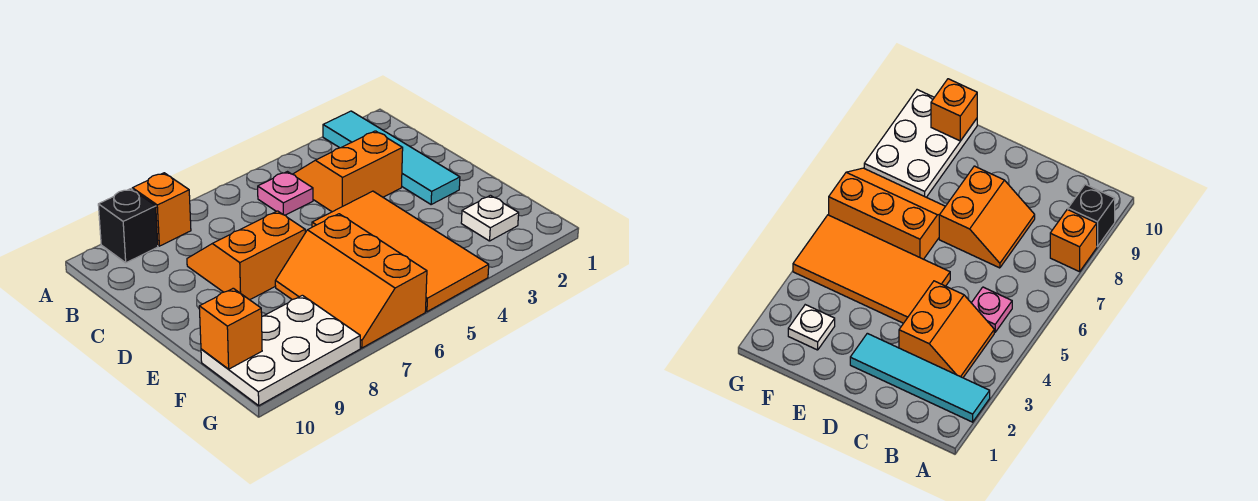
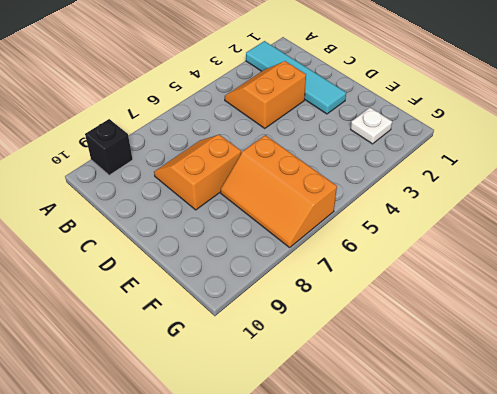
none -> orange brick A8 level 1
none -> pink plate B5 level 1

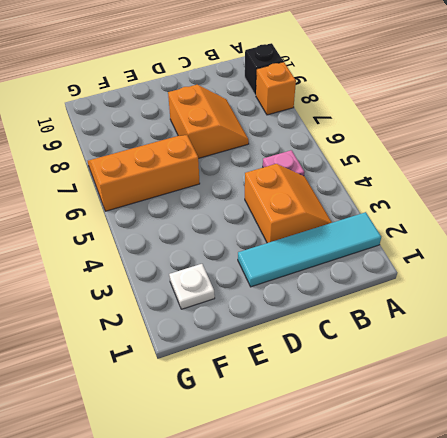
none -> orange tile D4:G5 level 1
none -> white plate F8:G10 level 1

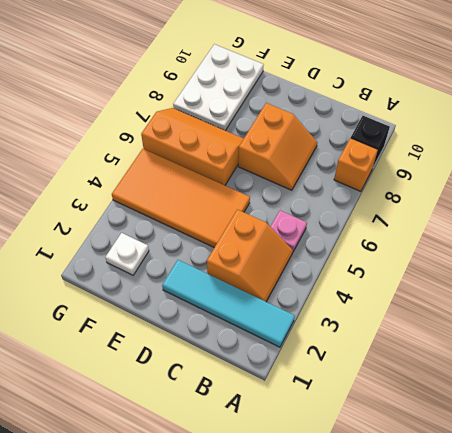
none -> orange brick F10 level 2

